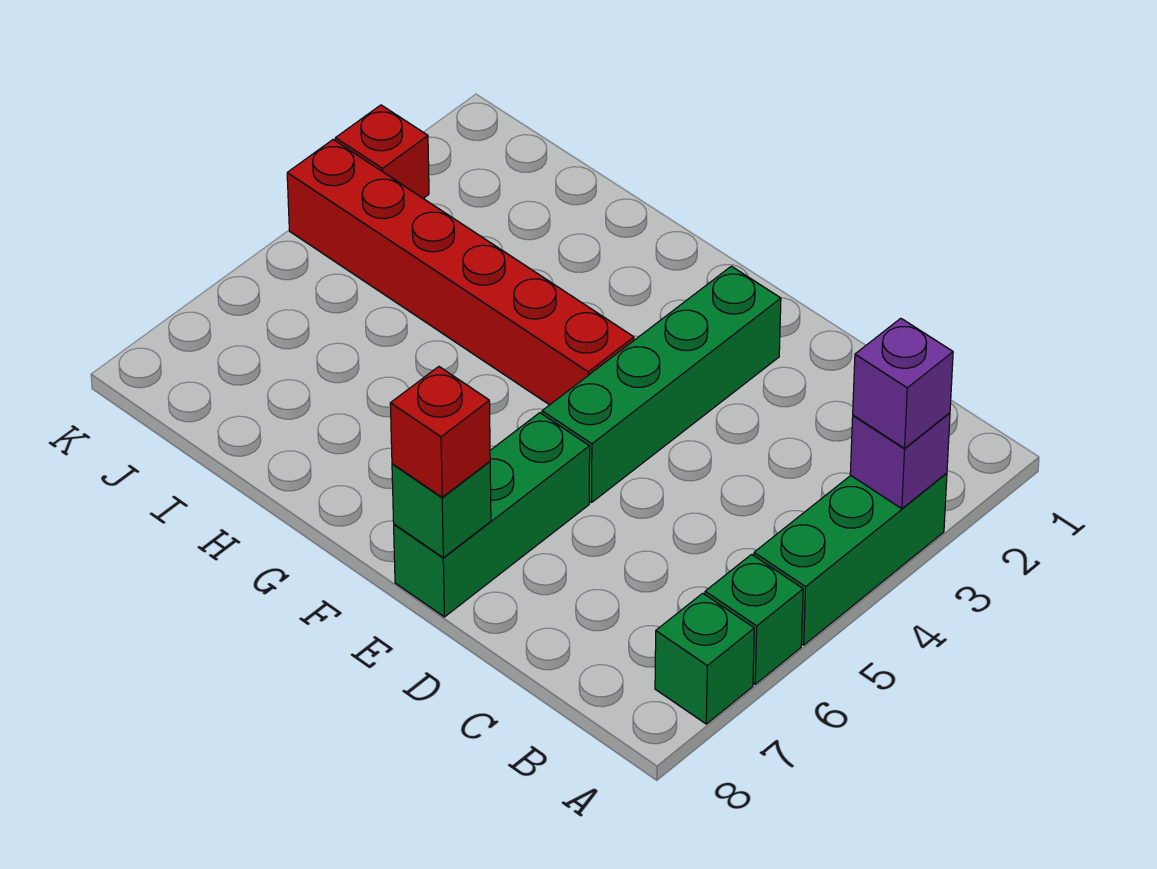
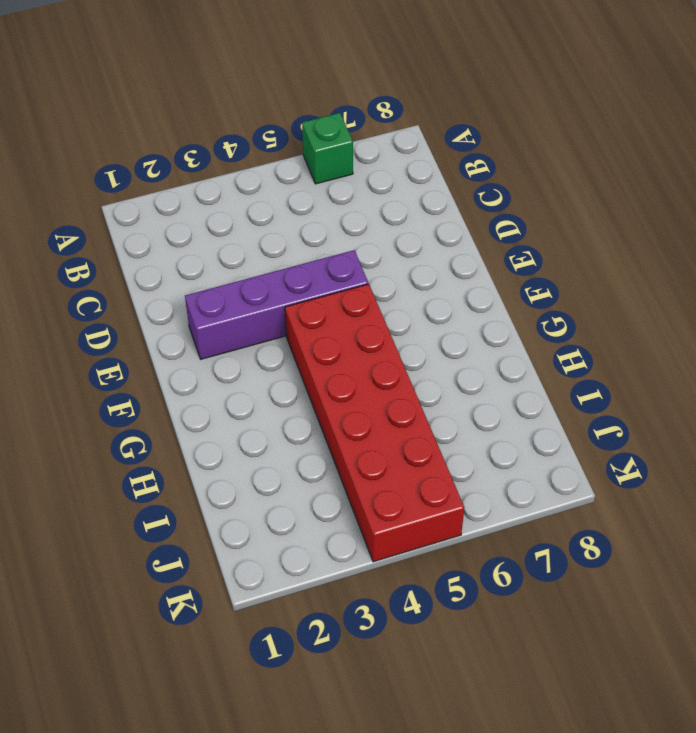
purple brick E2:E5 level 1 -> green brick E2:E5 level 1
red brick F4:K5 level 1 -> red brick F4:K4 level 1
none -> green brick A3:A5 level 1
none -> green brick A7 level 1

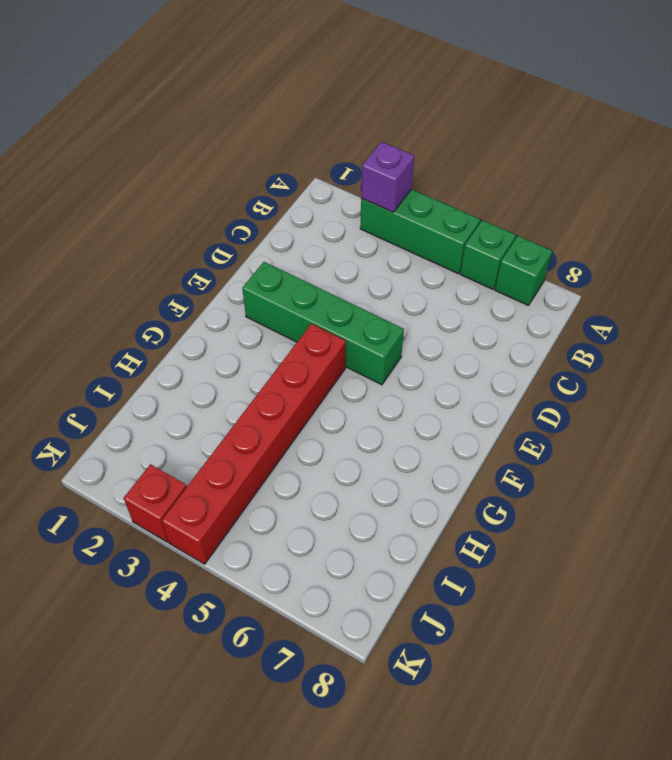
none -> green brick E6:E8 level 1
none -> green brick E8 level 2

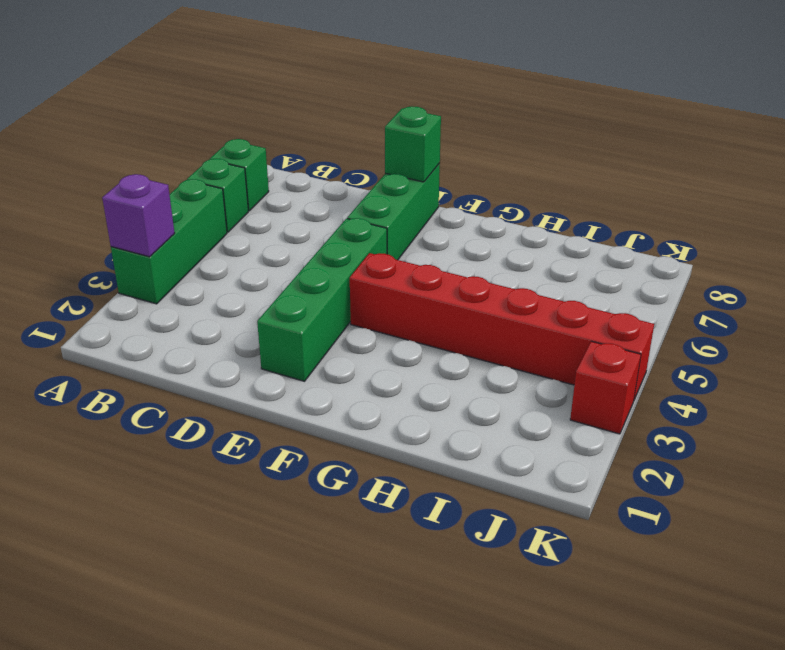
none -> purple brick A3 level 3
none -> red brick E8 level 3

